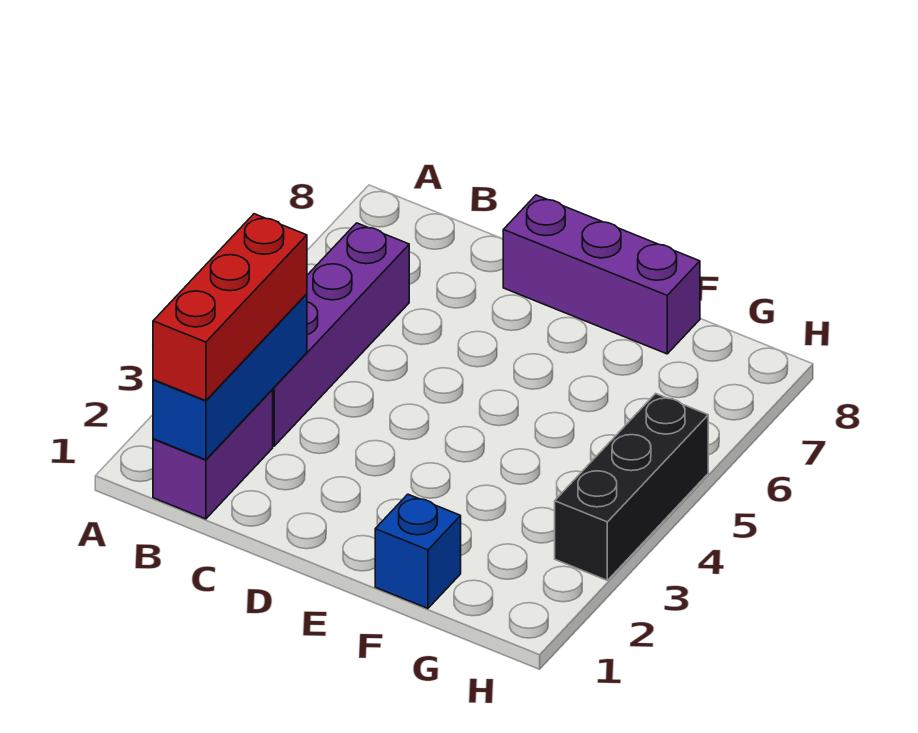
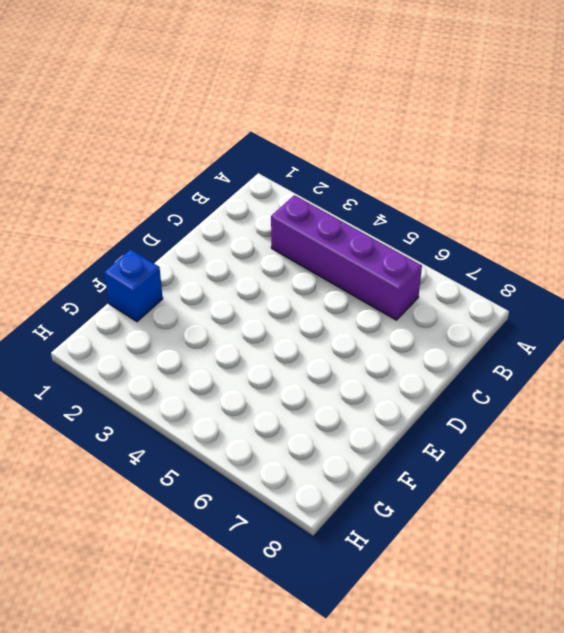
none -> purple brick B1:B2 level 1
none -> purple brick D8:F8 level 1

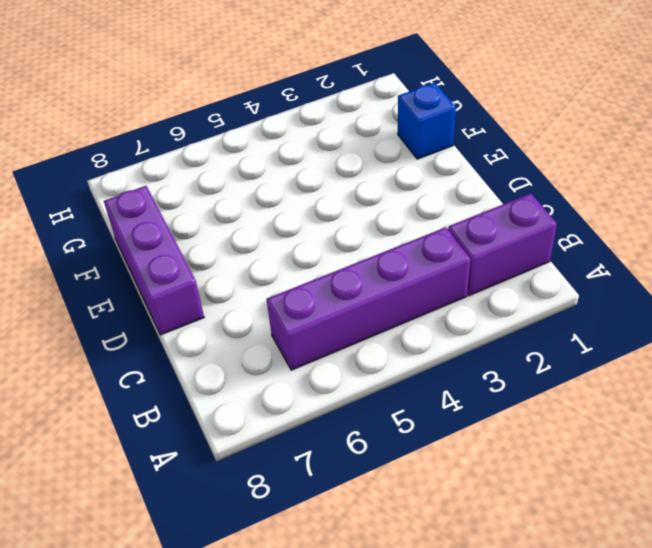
none -> black brick H3:H5 level 1
none -> blue brick B1:B3 level 2

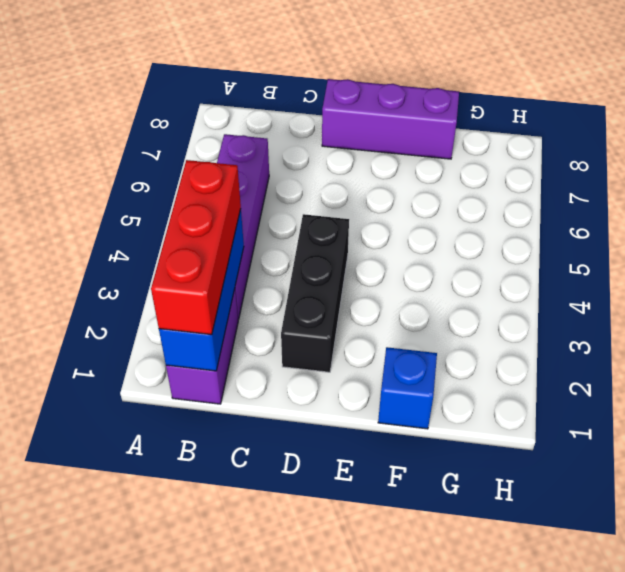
black brick D2:D4 level 1 -> black brick H3:H5 level 1

